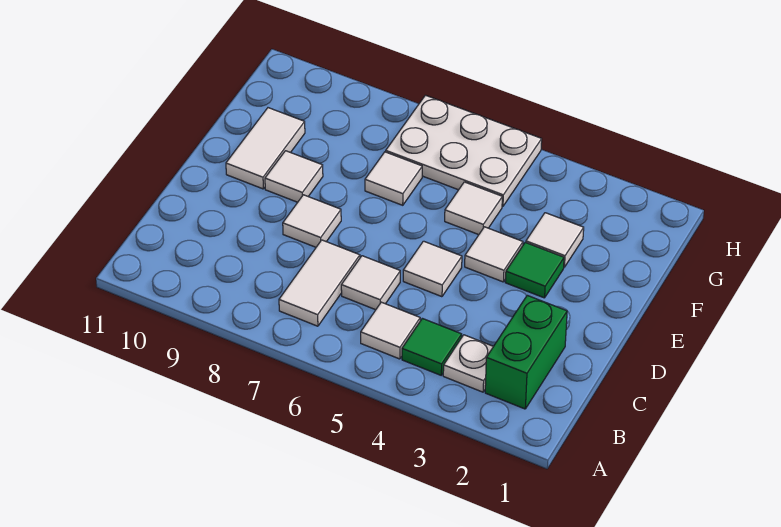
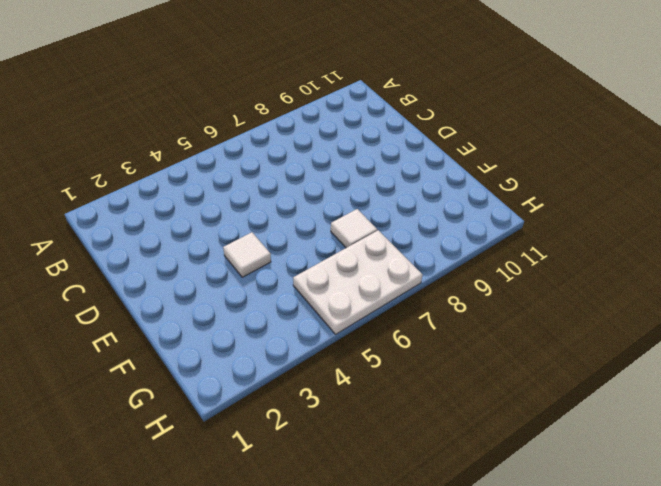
none -> green brick B2:C2 level 1
none -> white plate B3 level 1
none -> green tile B4 level 1

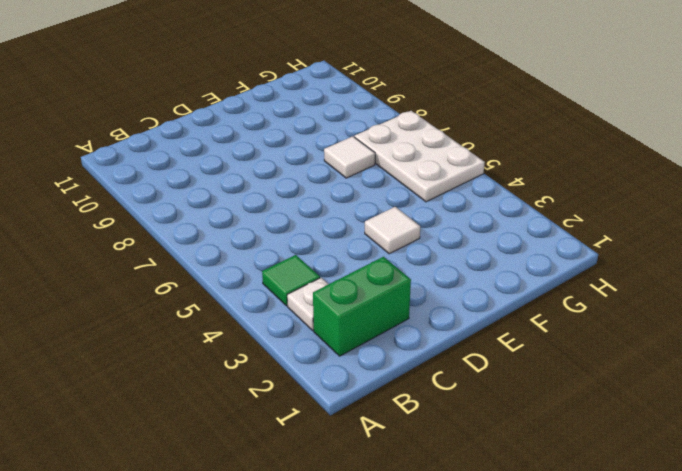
none -> white tile B5 level 1
none -> white tile B7:C7 level 1
none -> white tile C6 level 1

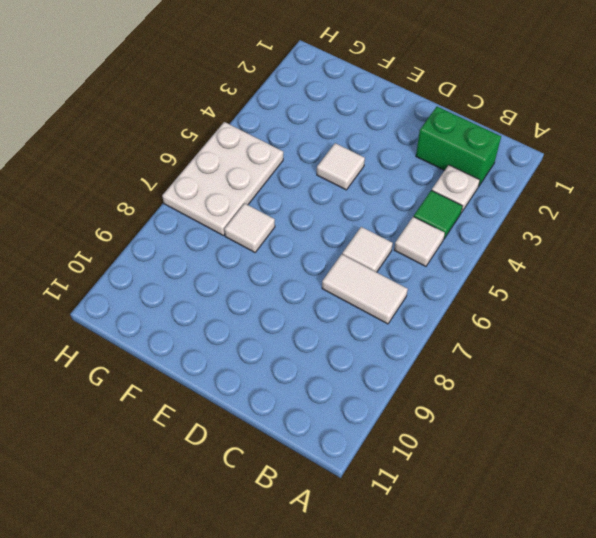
none -> white tile D5 level 1
none -> white tile D8 level 1
none -> green tile E3 level 1

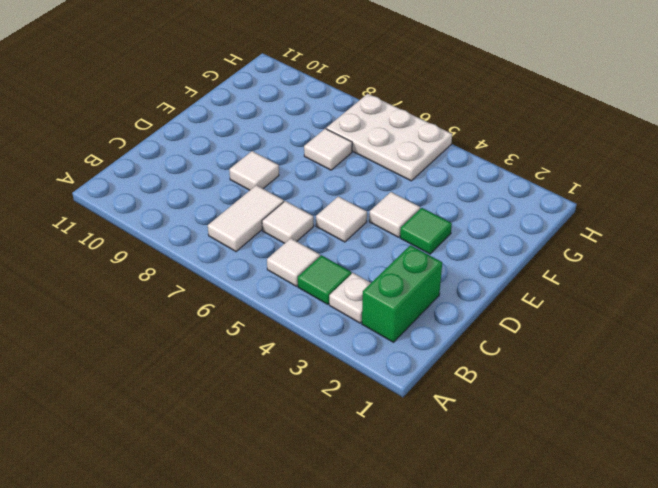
none -> white tile E9 level 1
none -> white tile E10:F10 level 1
none -> white tile F3 level 1

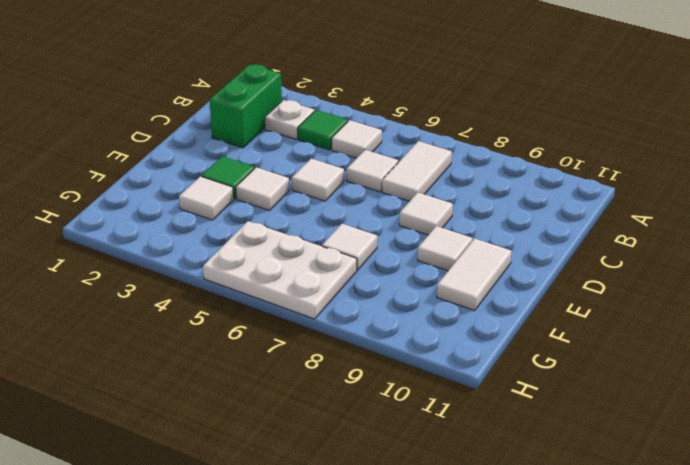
none -> white tile F5 level 1

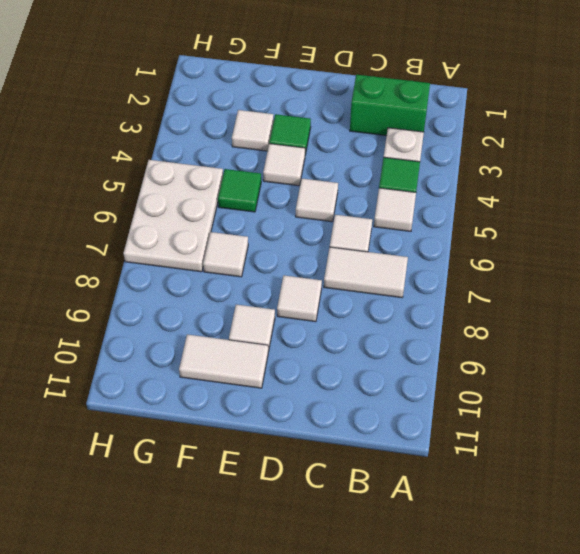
green tile F5 level 1 -> white tile F5 level 1

